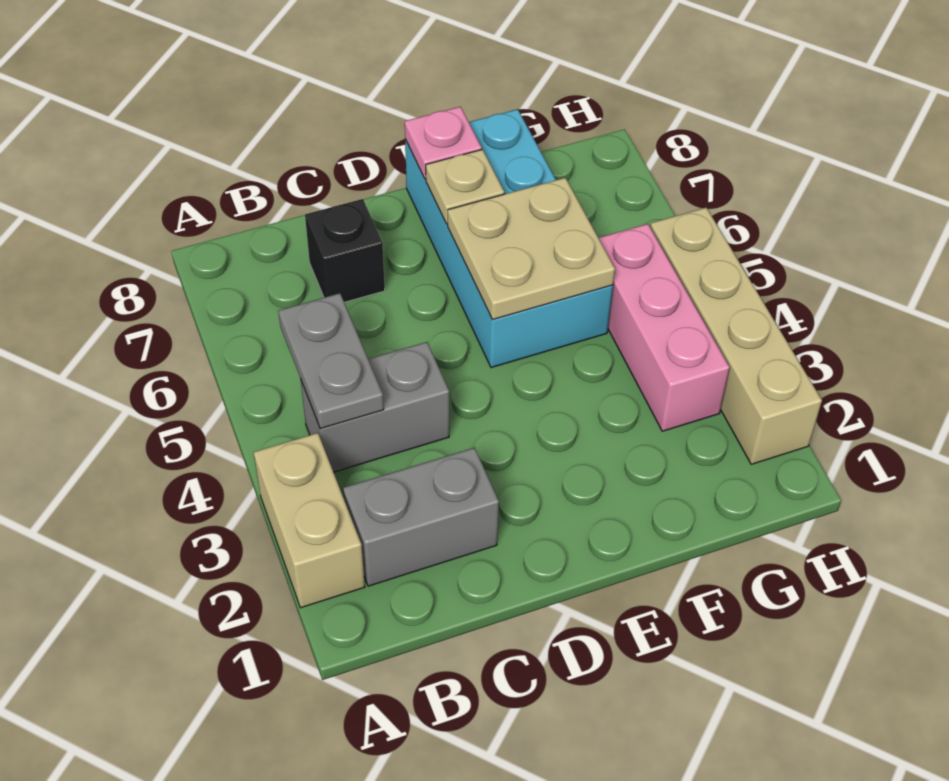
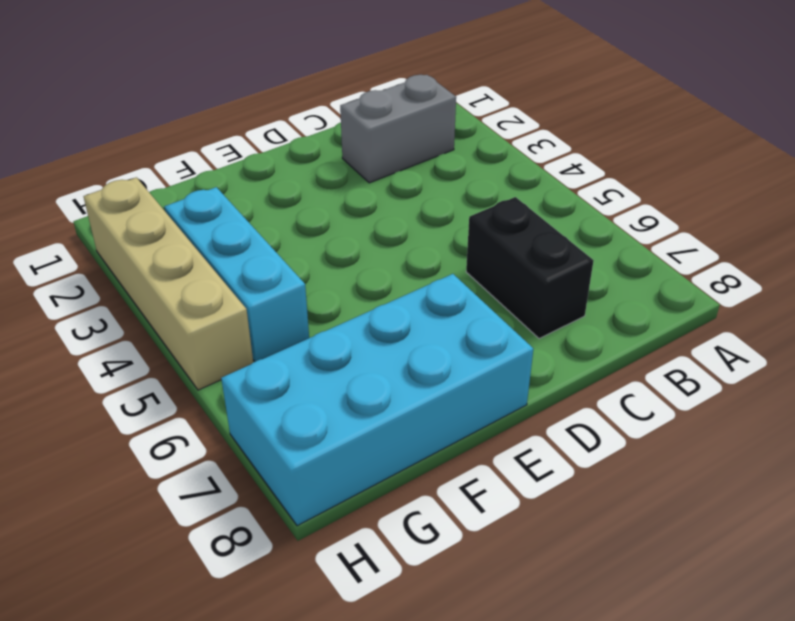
black brick C6:C7 level 1 -> black brick C7 level 1
cyan brick E7:H8 level 1 -> cyan brick E5:F8 level 1
cyan brick G3:G5 level 1 -> pink brick G3:G5 level 1
none -> tan brick A2:A3 level 1
none -> grey brick B4:C4 level 1

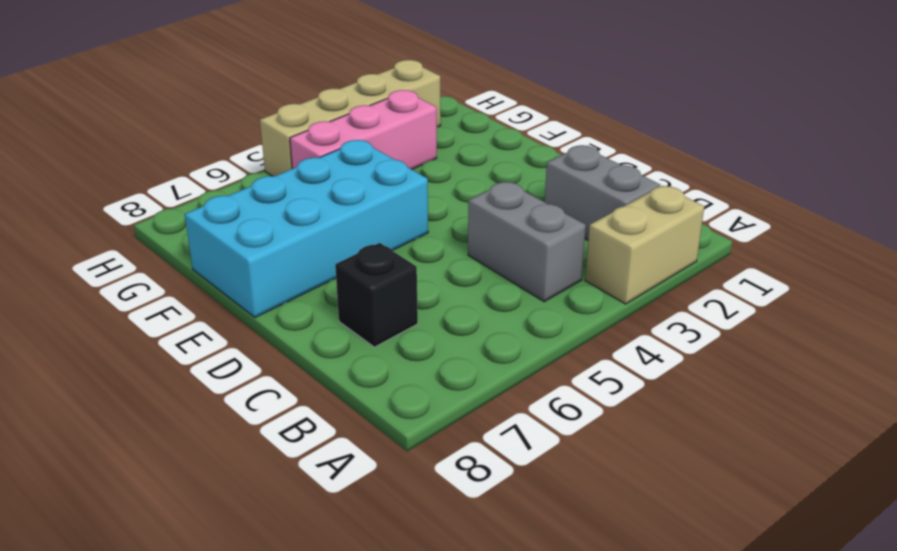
none -> grey plate B4:B5 level 2
none -> tan plate E5:F6 level 2

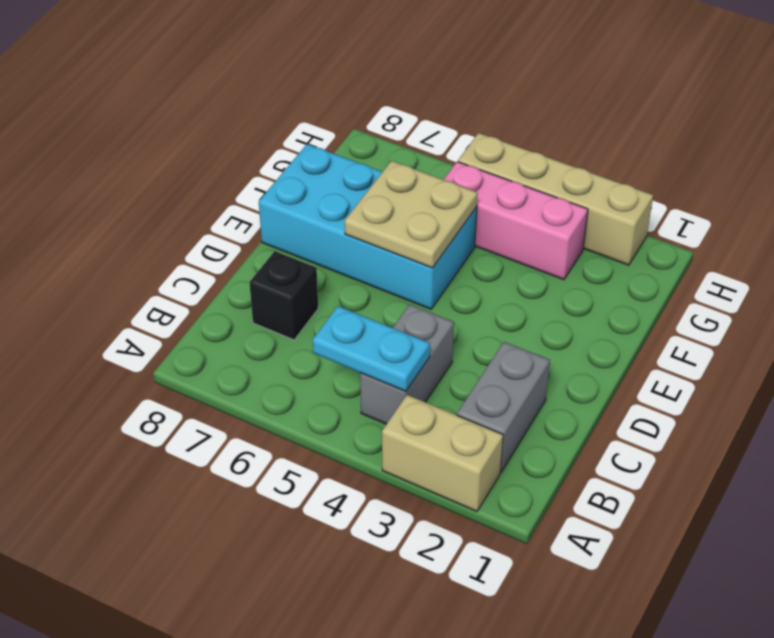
cyan plate B4:B5 level 2 -> grey plate B4:B5 level 2
none -> tan plate E7 level 2
none -> pink plate E8 level 2

